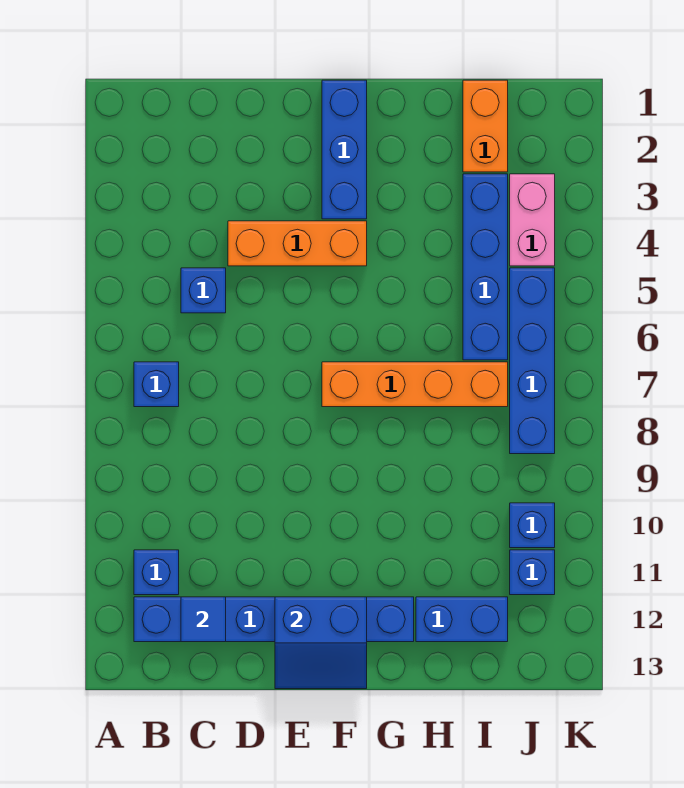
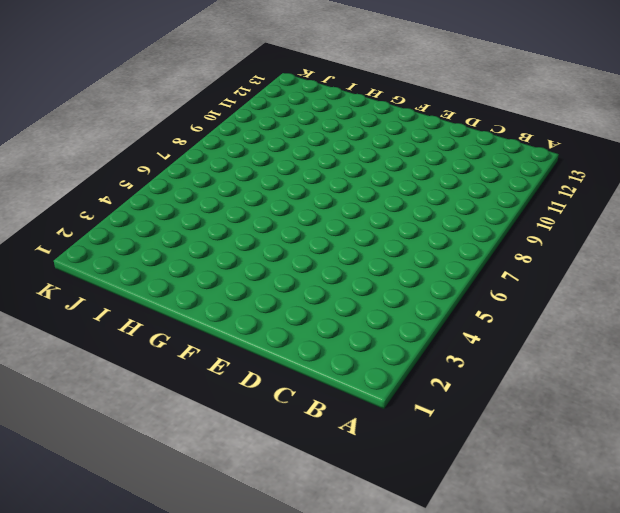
none -> blue brick B7 level 1
none -> blue brick B11 level 1
none -> blue brick B12:G12 level 1

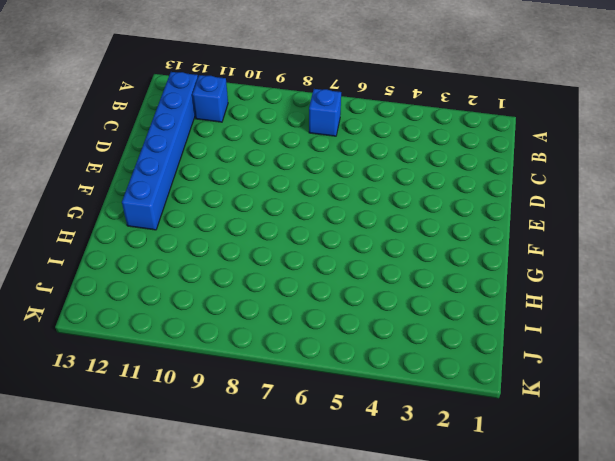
none -> blue brick C5 level 1
none -> orange brick D4:F4 level 1
none -> blue brick F1:F3 level 1

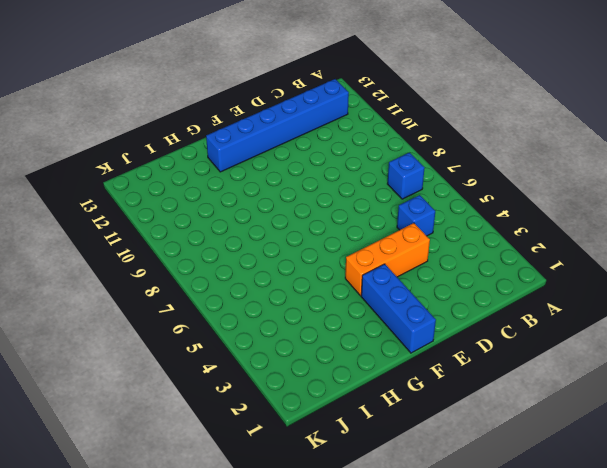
none -> blue brick B11 level 1
none -> orange brick F7:I7 level 1
none -> blue brick H12:I12 level 1

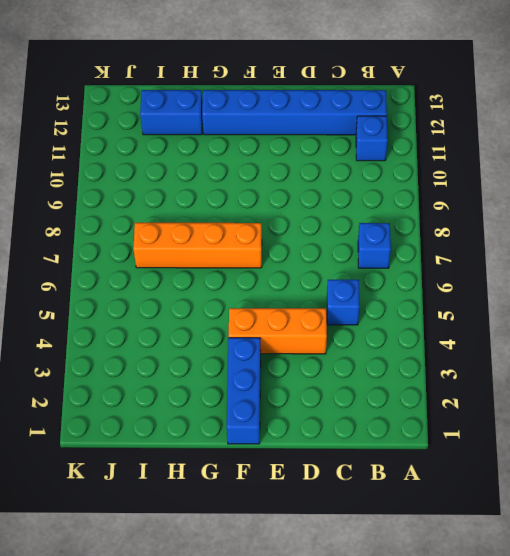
none -> orange brick I1:I2 level 1
none -> blue brick I3:I6 level 1
none -> pink brick J3:J4 level 1

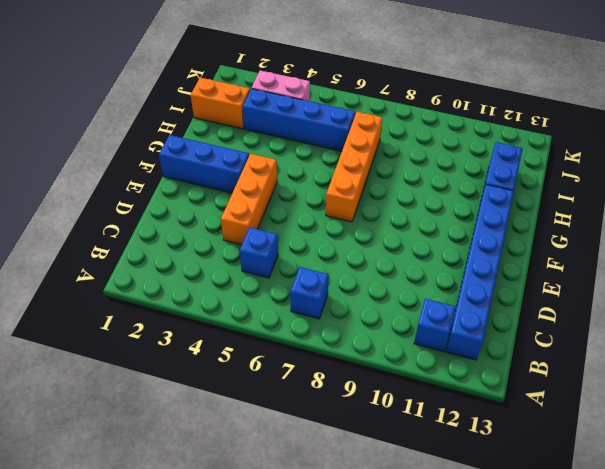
none -> blue brick J5:J8 level 1
none -> blue brick J10 level 1
none -> blue brick J11 level 1

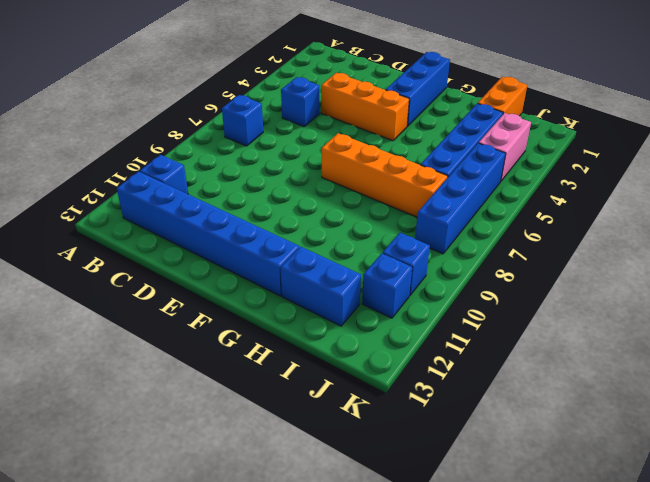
none -> blue tile C12 level 2
none -> blue slope E12:F13 level 2 top 12

